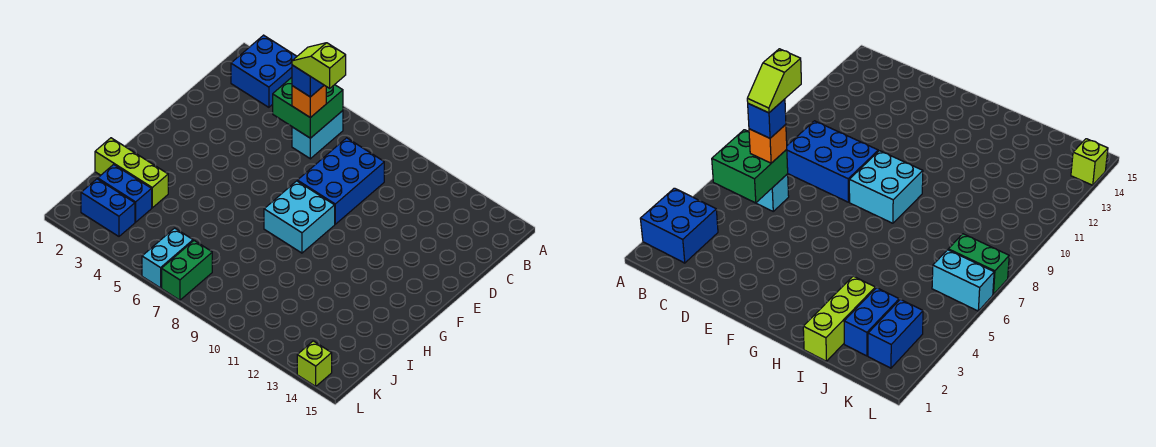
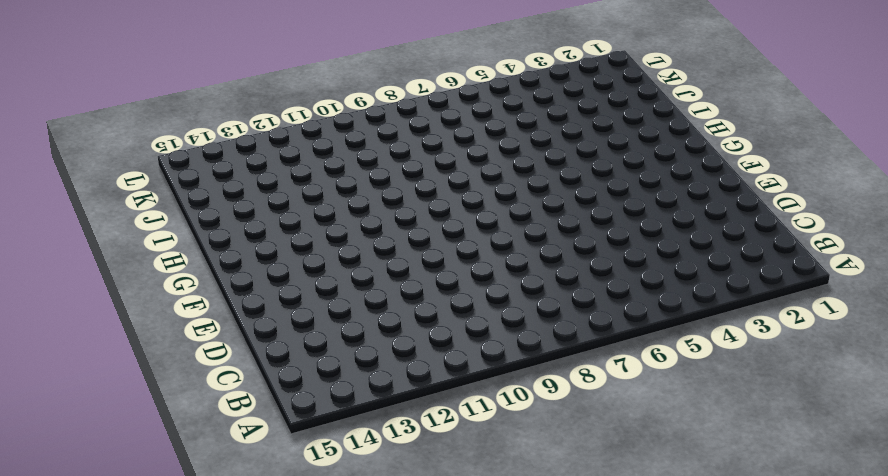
none -> blue brick A2:B3 level 1
none -> cyan brick B6:C6 level 1
none -> blue brick C8:E9 level 1

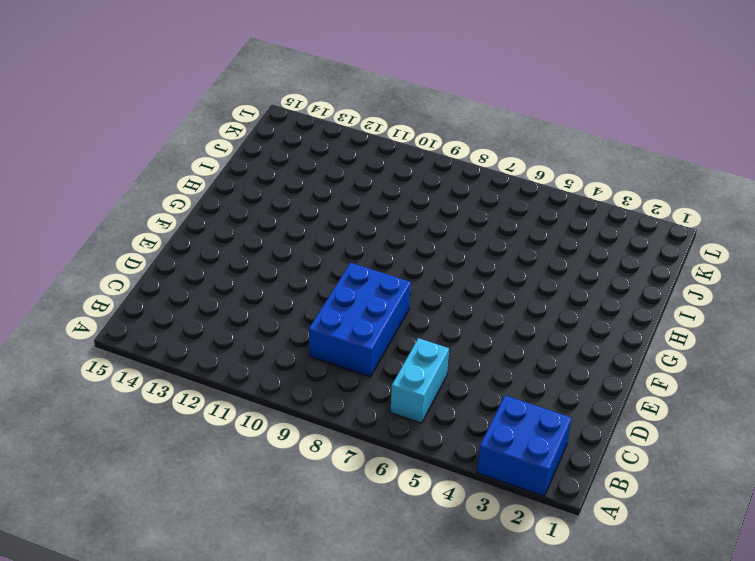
none -> cyan brick F8:G9 level 1
none -> lime brick I1:I3 level 1
none -> blue brick J2:J3 level 1

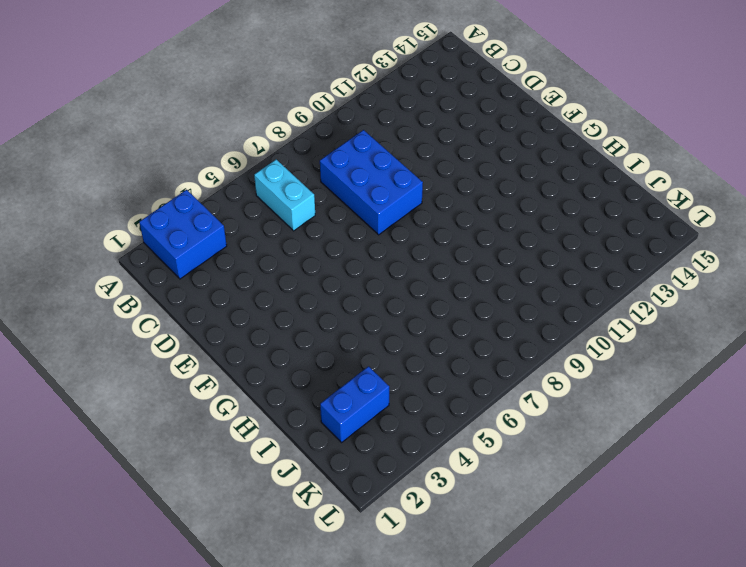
none -> cyan brick F8:G9 level 1
none -> lime brick I1:I3 level 1
none -> blue brick K2:K3 level 1

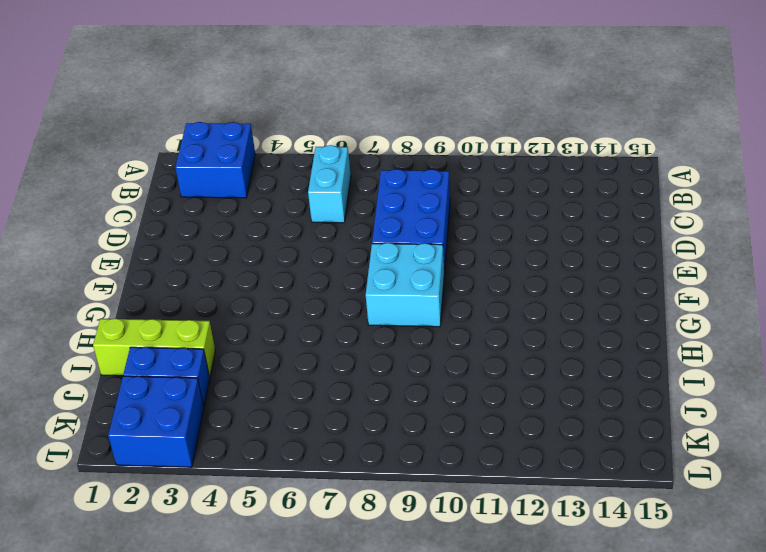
blue brick K2:L3 level 1 -> blue brick K2:K3 level 1
none -> cyan brick K6:L6 level 1
none -> green brick K7:L7 level 1
none -> lime brick L14 level 1

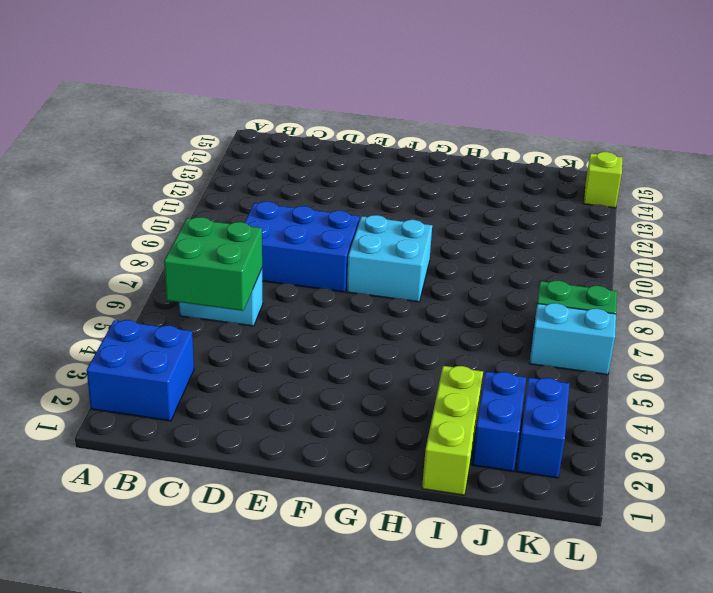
none -> orange brick C6 level 3
none -> blue brick C6 level 4
none -> lime slope C6:C7 level 5 top 7

